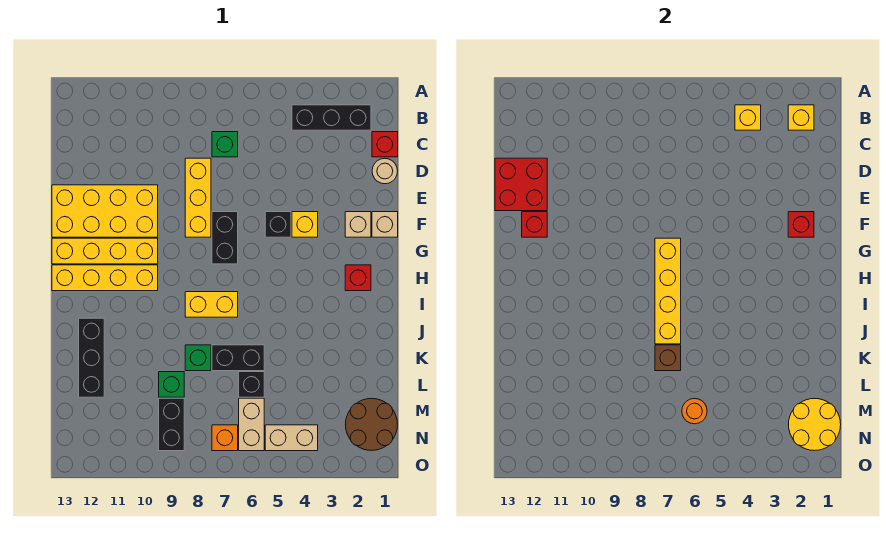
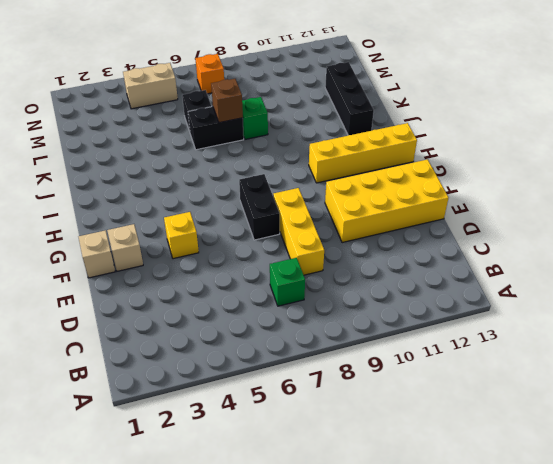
none -> black brick B2:B4 level 1
none -> red brick C1 level 1
none -> tan round brick D1 level 1
none -> black brick F5 level 1

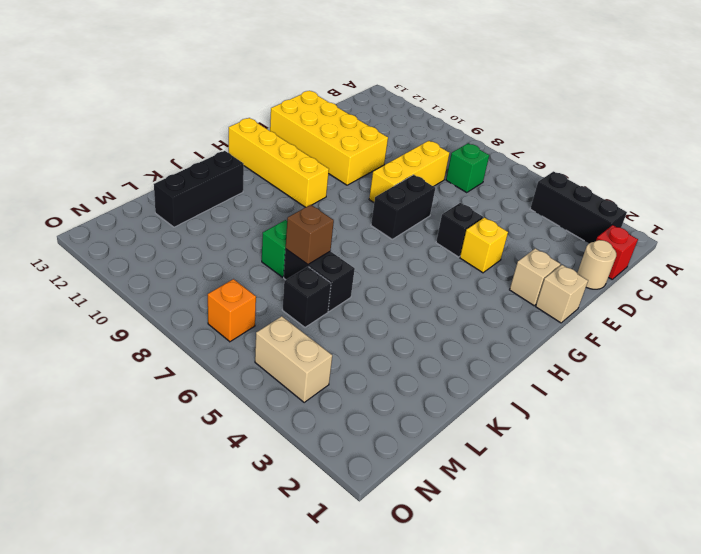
none -> yellow brick G10:G13 level 1
none -> red brick H2 level 1
none -> yellow brick I7:I8 level 1
none -> green brick L9 level 1

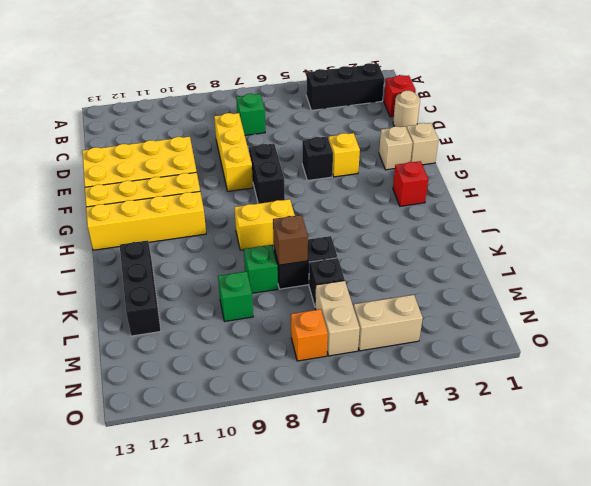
none -> brown round brick M1:N2 level 1
none -> black brick M9:N9 level 1
none -> yellow brick B2 level 2
none -> yellow brick B4 level 2

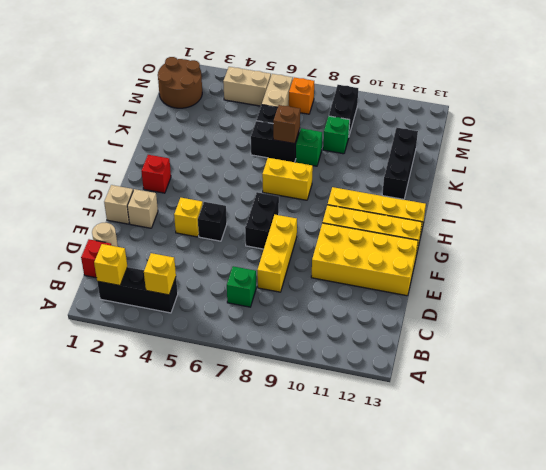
none -> red brick D12:E13 level 2
none -> red brick F2 level 2
none -> red brick F12 level 2
none -> yellow brick G7:J7 level 2

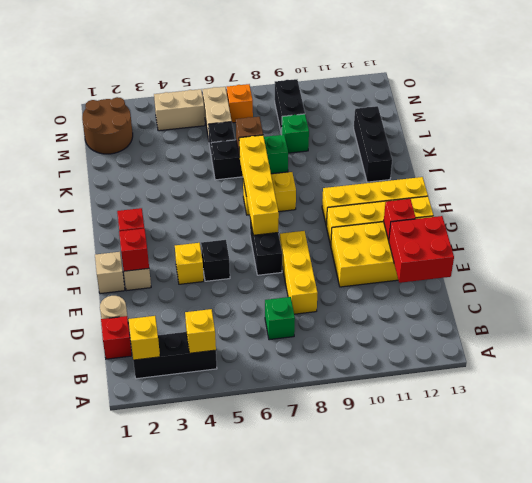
none -> yellow round brick M1:N2 level 2
none -> orange round brick M6 level 2

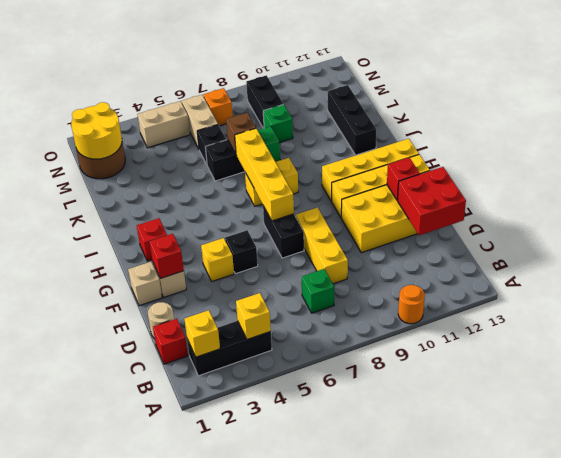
orange round brick A10 level 1 -> orange round brick M6 level 2

